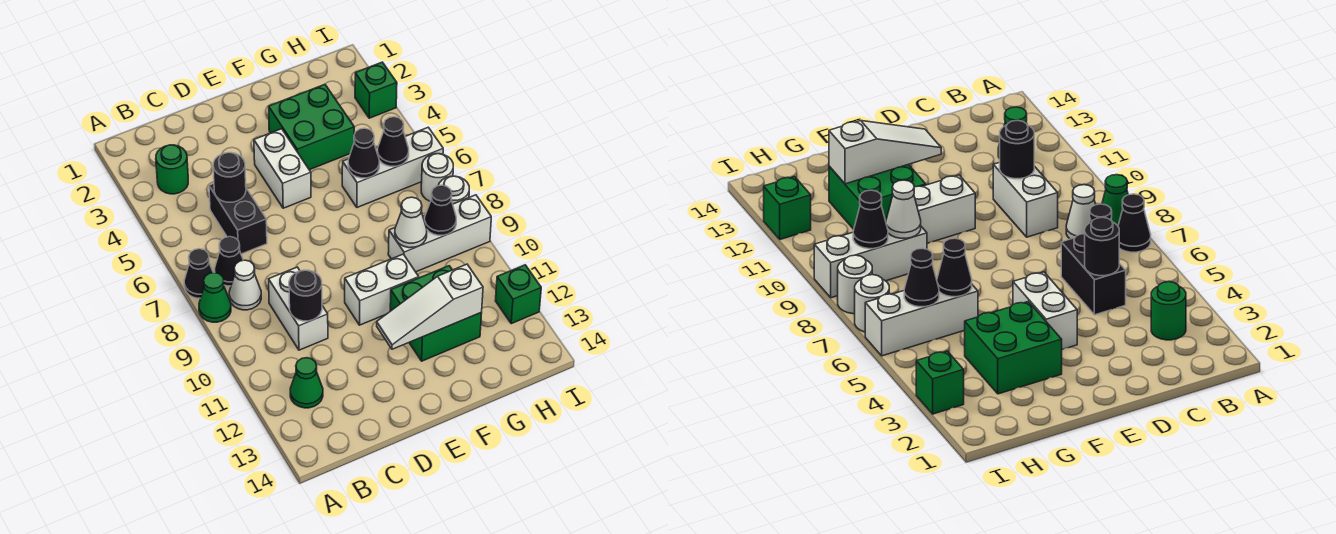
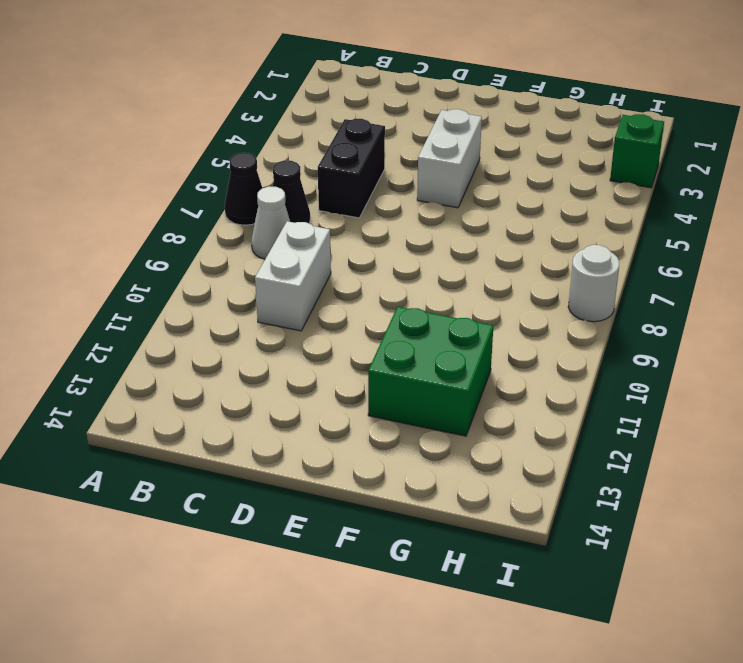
none -> green cone A8 level 1
none -> green round brick B3 level 1
none -> green cone B12 level 1

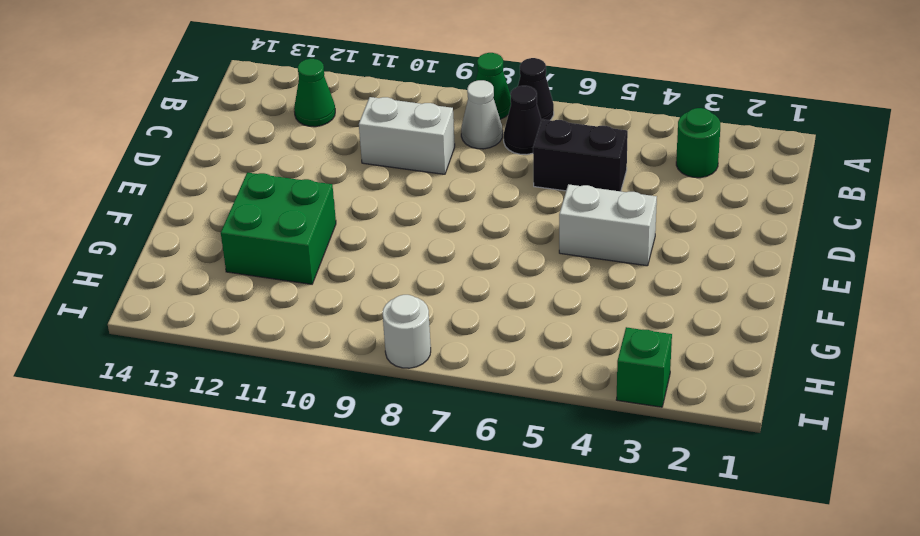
none -> white brick E10:F10 level 1
none -> green brick F3:G4 level 1
none -> white brick G6:I6 level 1

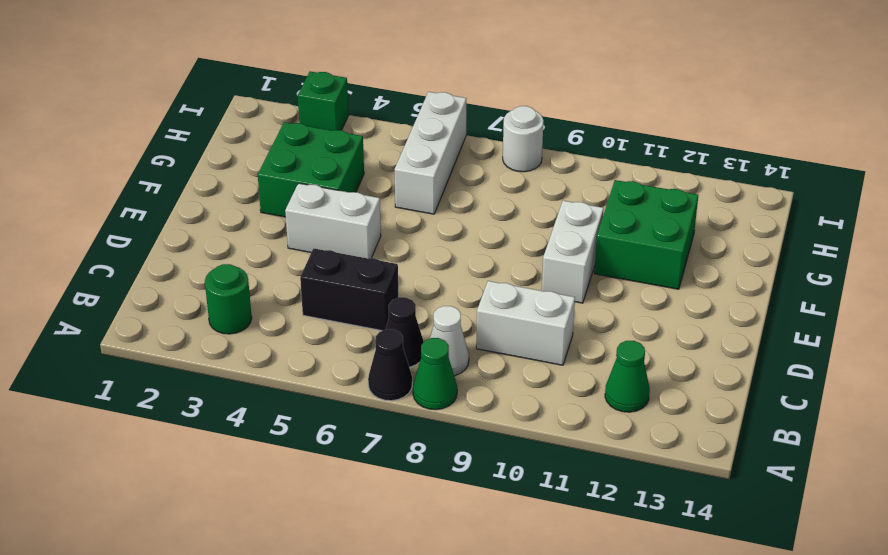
none -> white brick G9:I9 level 1
none -> white round brick I7 level 1
none -> green brick I12 level 1

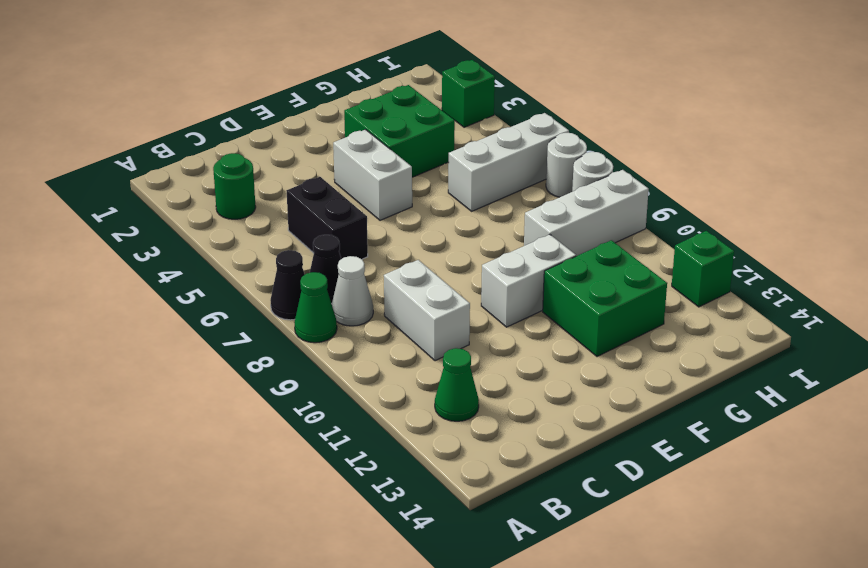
none -> black round brick C5 level 2
none -> black round brick C10 level 2
none -> white slope E12:G12 level 2 top G

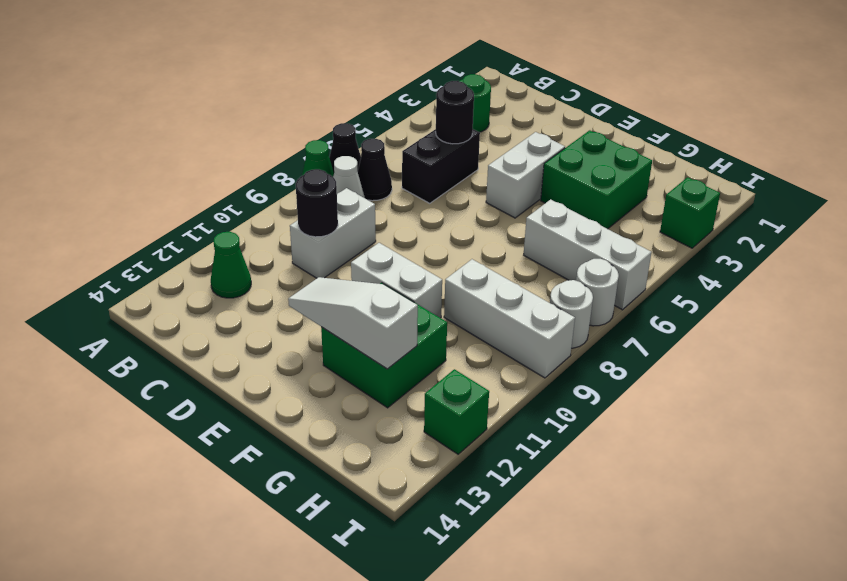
none -> black cone G6 level 2
none -> white cone G9 level 2
none -> black cone H6 level 2

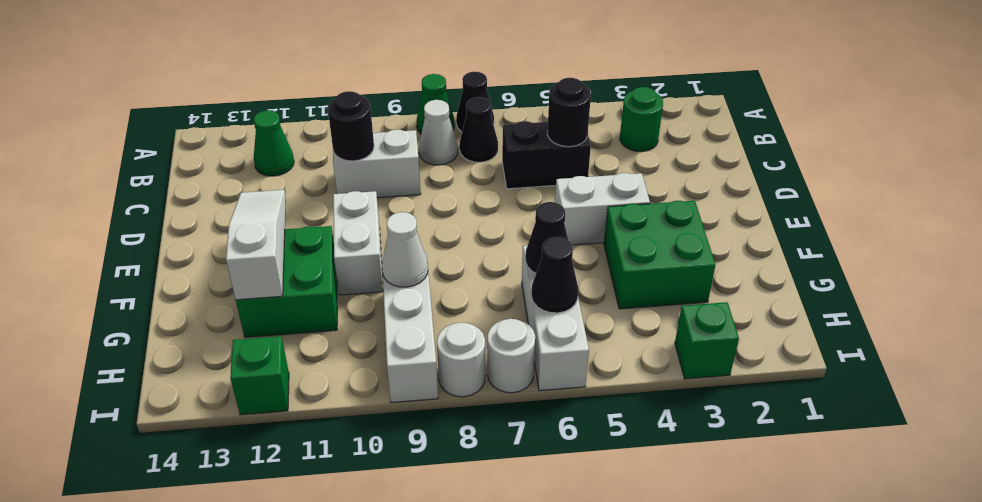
none -> black cone H9 level 2

